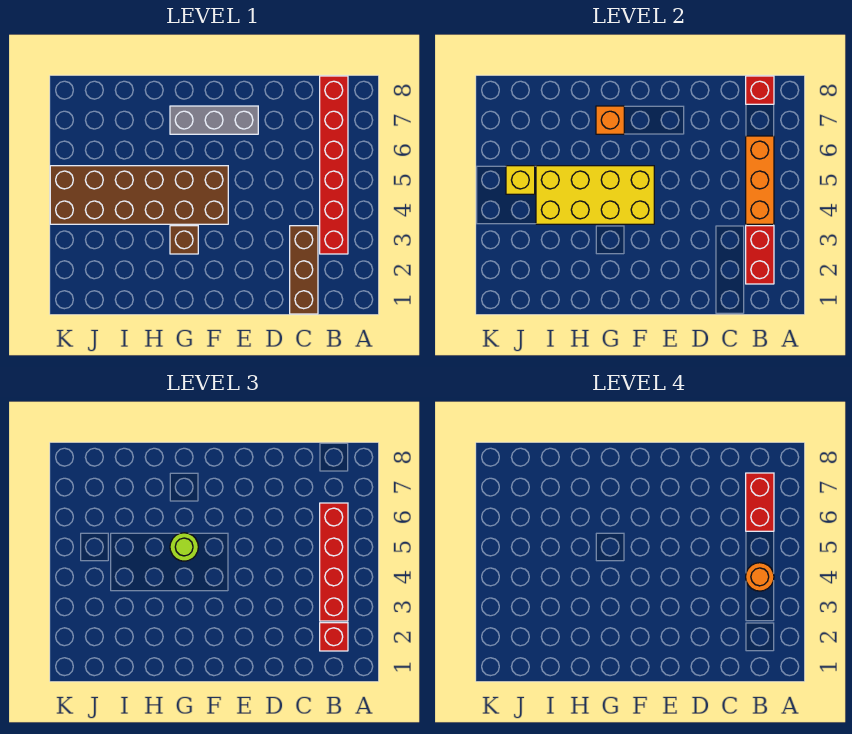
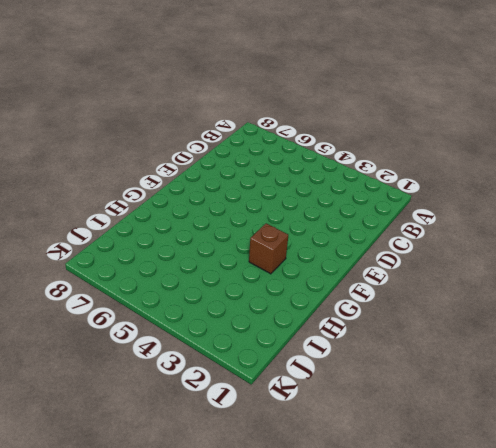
none -> red brick B3:B8 level 1
none -> brown brick C1:C3 level 1
none -> grey brick E7:G7 level 1

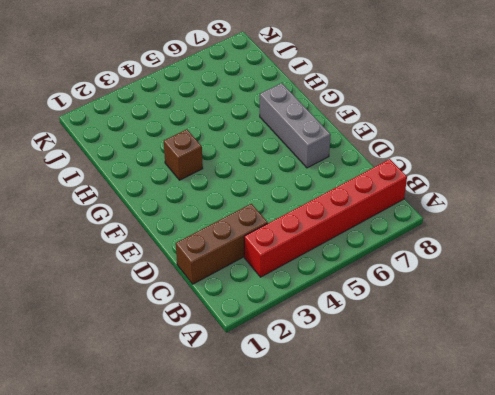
none -> brown brick F4:K5 level 1
none -> red brick B2:B3 level 2
none -> orange brick B4:B6 level 2

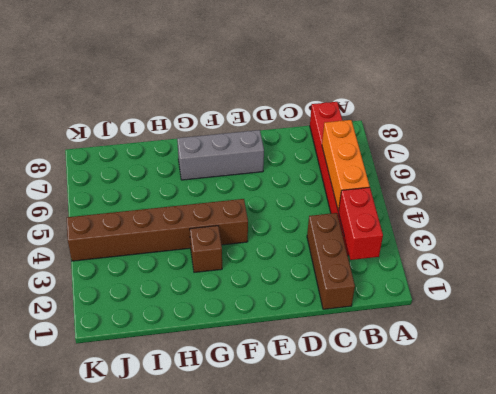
brown brick F4:K4 level 1 -> brown brick F4:K5 level 1
none -> red brick B8 level 2
none -> yellow brick F4:I5 level 2
none -> orange brick G7 level 2

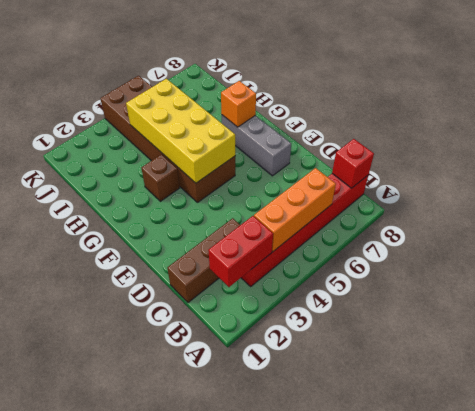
none -> yellow brick J5 level 2
none -> red brick B2 level 3
none -> red brick B3:B6 level 3

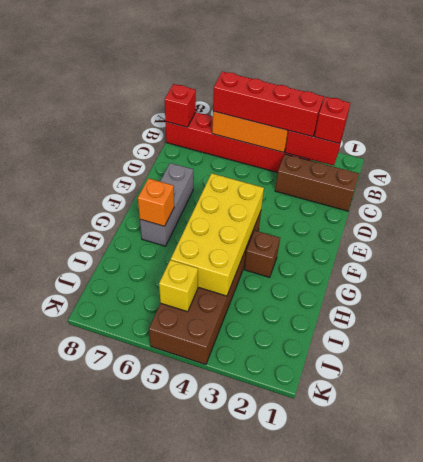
none -> lime round brick G5 level 3
none -> orange round brick B4 level 4
none -> red brick B6:B7 level 4

